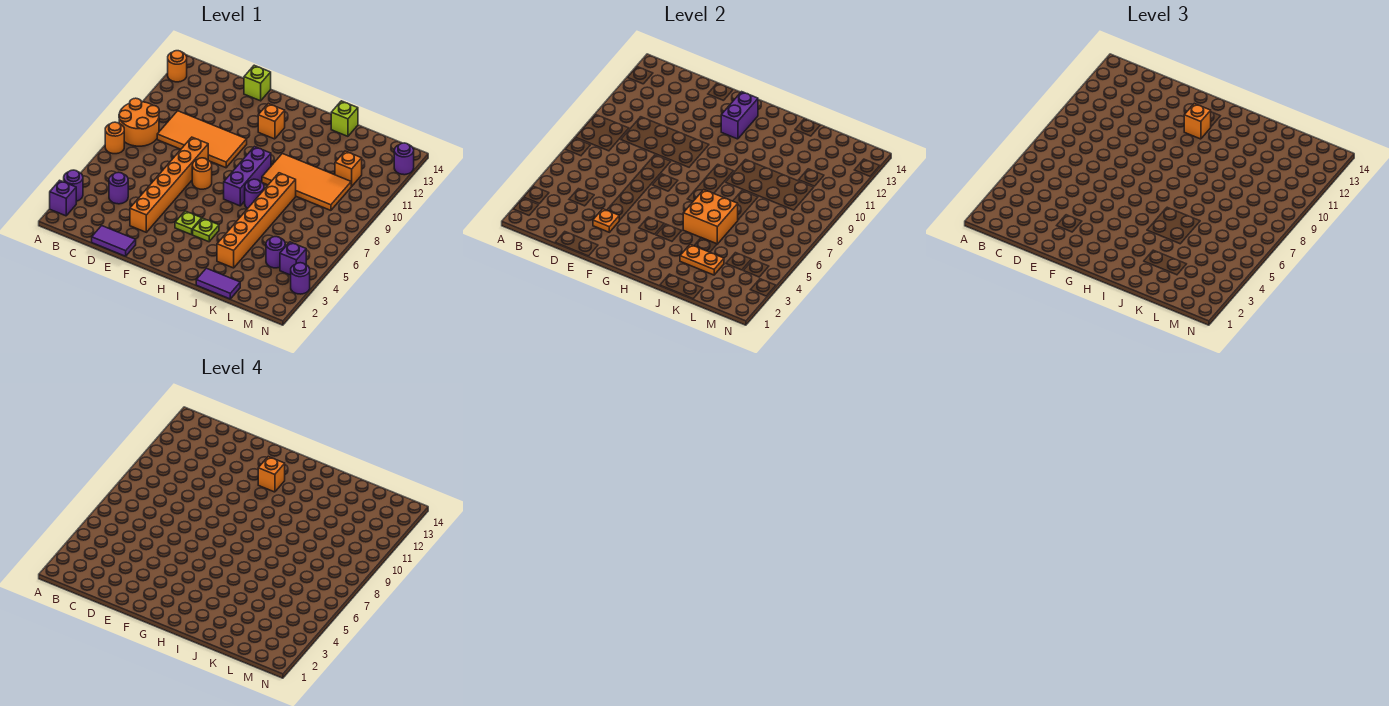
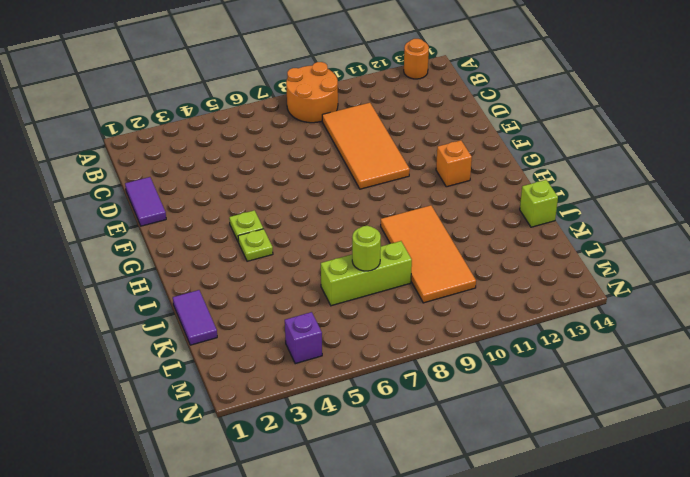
lime brick K6:K8 level 1 -> none
lime round brick K7 level 2 -> none
none -> purple brick A2 level 1
none -> purple round brick A3 level 1
none -> orange round brick A7 level 1
none -> purple round brick C4 level 1

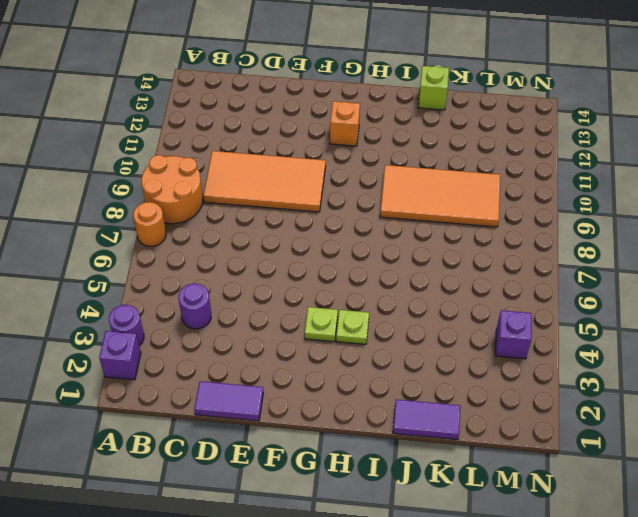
none -> orange round brick A13 level 1
none -> orange brick E3:E8 level 1
none -> lime brick E14 level 1
none -> orange round brick F7 level 1

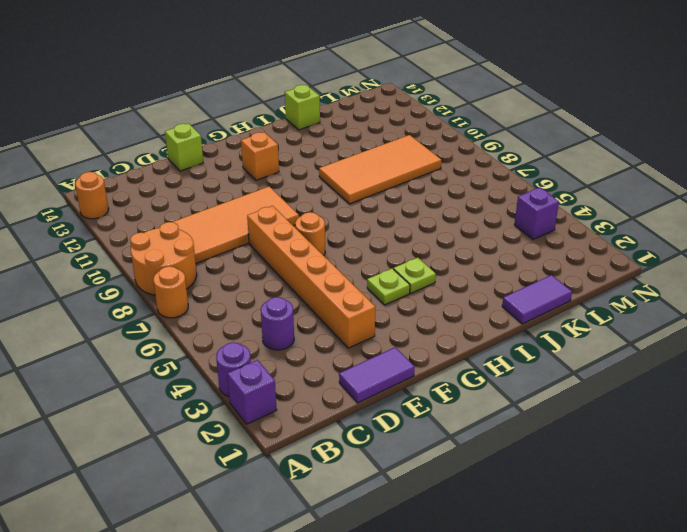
none -> purple brick H7:H9 level 1
none -> purple round brick I7 level 1
none -> orange brick J3:J8 level 1
none -> purple round brick L4 level 1

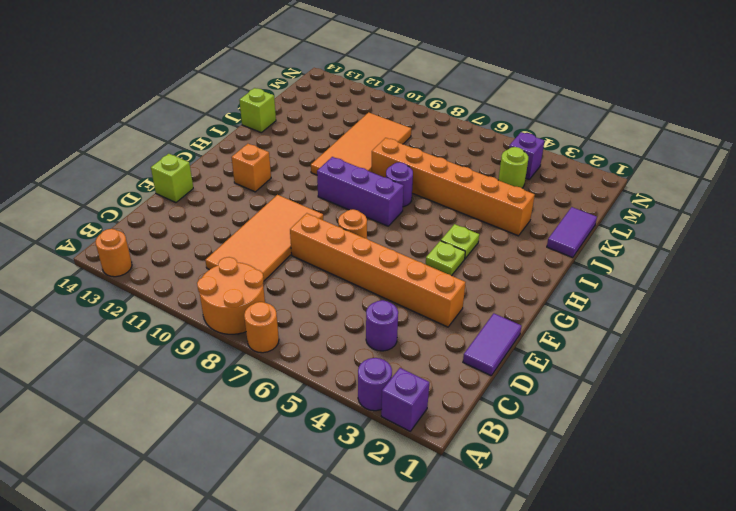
lime round brick L4 level 1 -> purple round brick L4 level 1
none -> orange brick L11 level 1
none -> purple round brick N3 level 1
none -> purple round brick N13 level 1
none -> orange plate E3 level 2

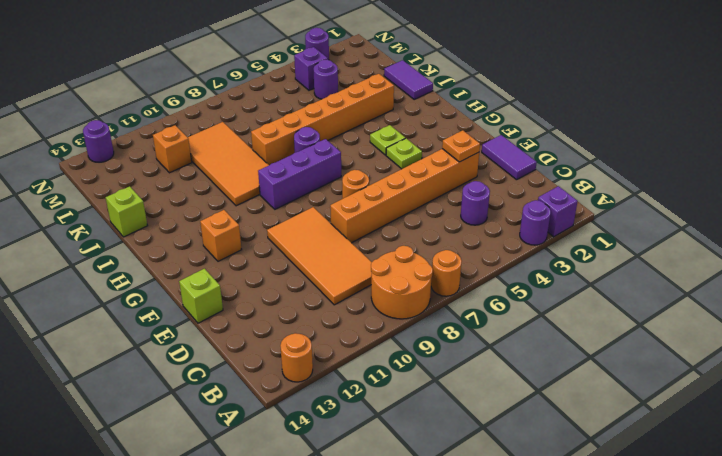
none -> purple brick G12:G13 level 2
none -> orange brick I5:J6 level 2
none -> orange plate J3:K3 level 2
none -> orange brick G12 level 3

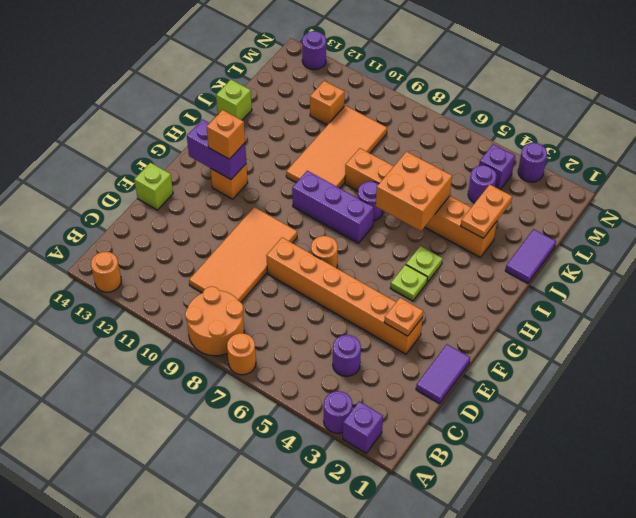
none -> orange brick G12 level 4

